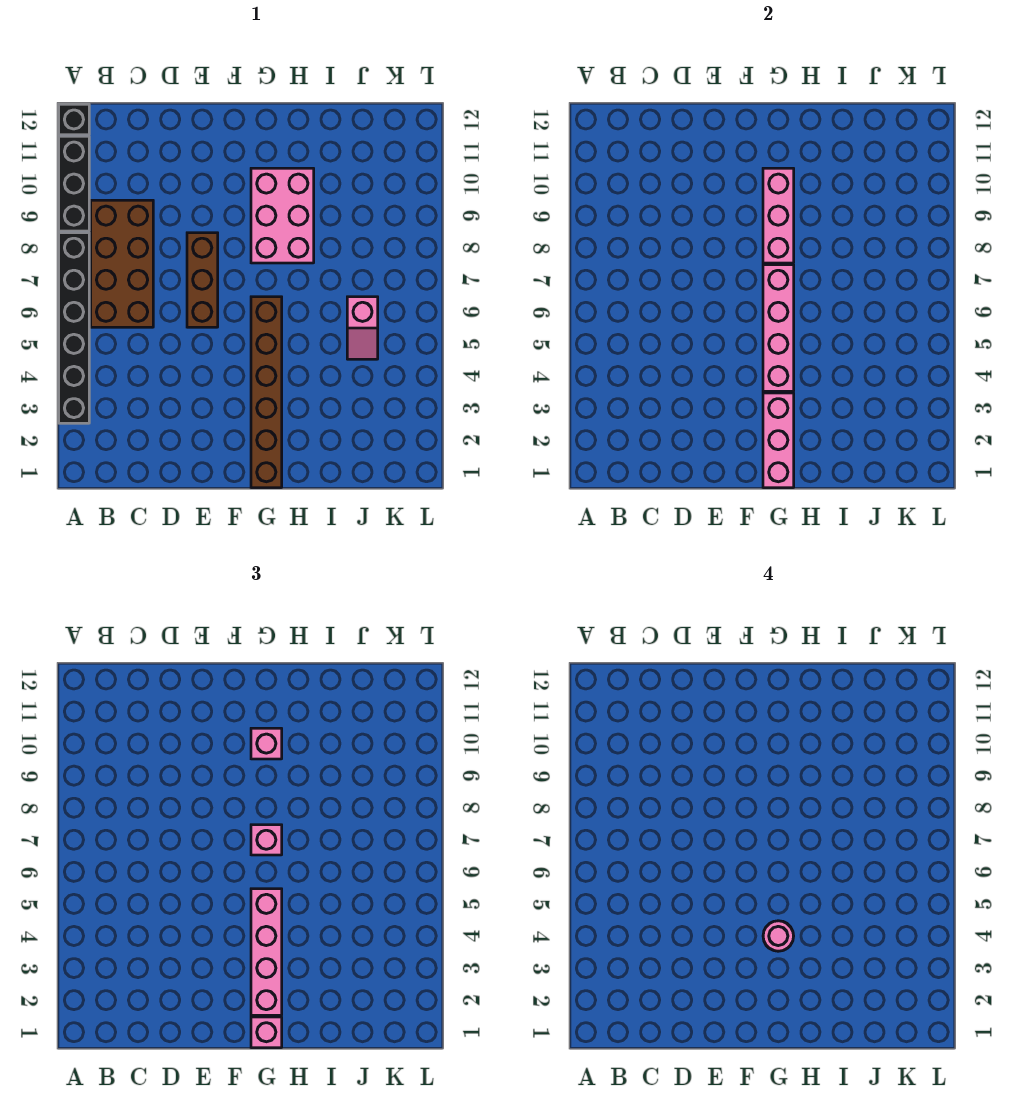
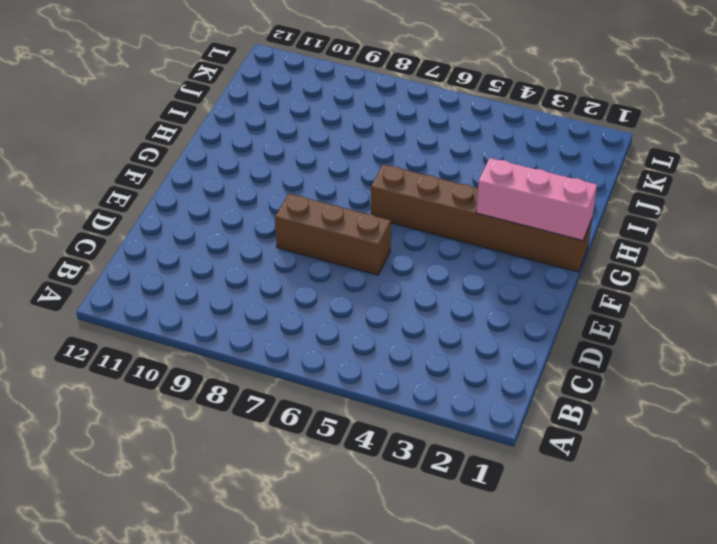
none -> black brick A3:A8 level 1
none -> black brick A9:A11 level 1
none -> black brick A12 level 1

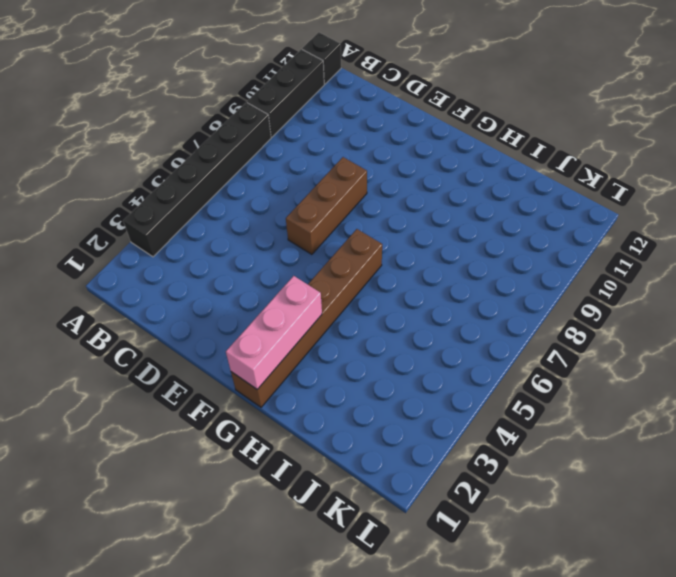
none -> brown brick B6:C9 level 1
none -> pink brick G8:H10 level 1
none -> pink slope J5:J6 level 1 top 6

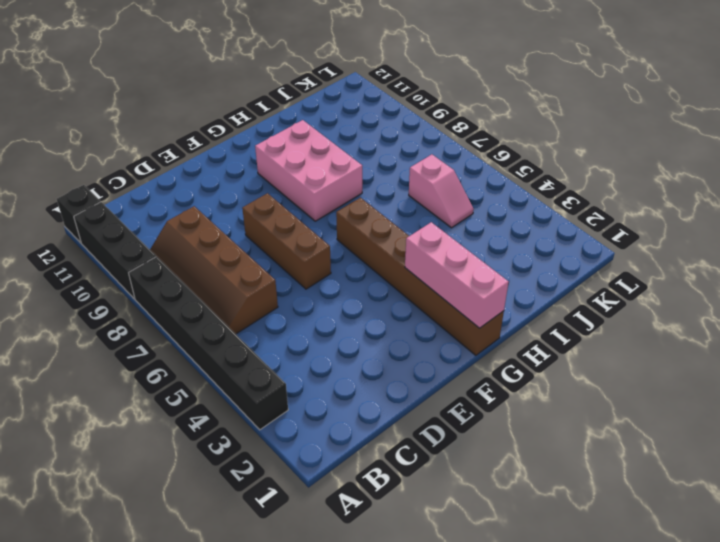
brown slope B6:C9 level 1 top C -> brown brick B6:C9 level 1
none -> pink brick G4:G7 level 2
none -> pink brick G8:G10 level 2
none -> pink brick G1 level 3

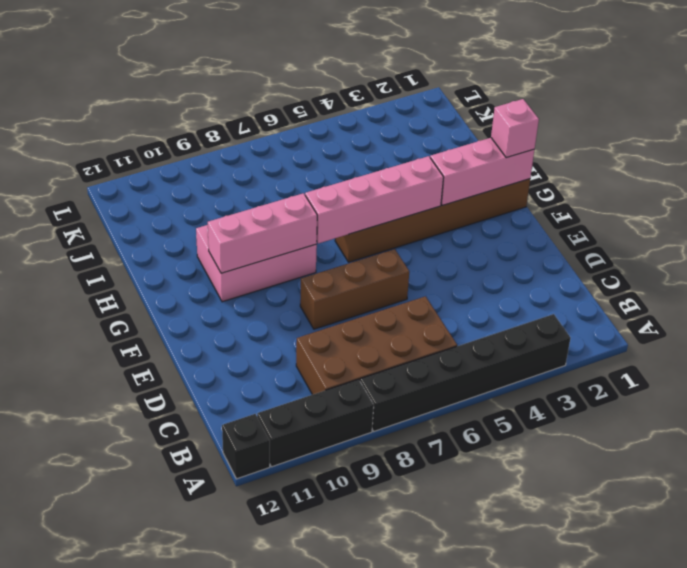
none -> pink slope J5:J6 level 1 top 6
none -> pink brick G2:G5 level 3
none -> pink brick G7 level 3

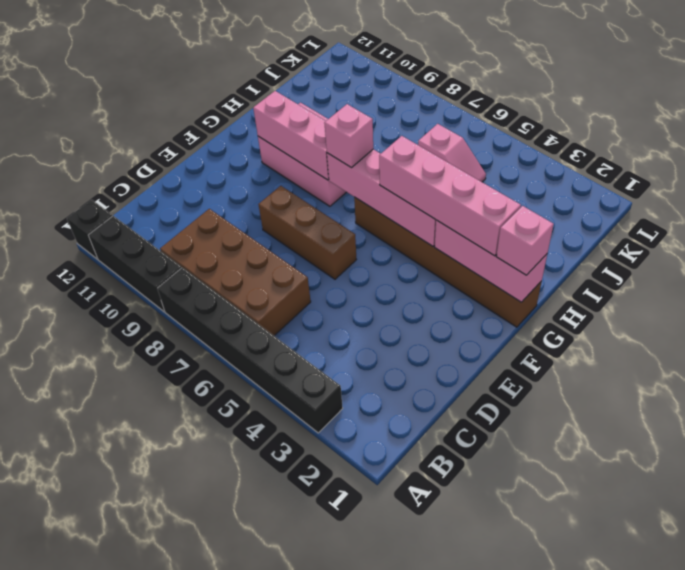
none -> pink brick G10 level 3
none -> pink round brick G4 level 4

